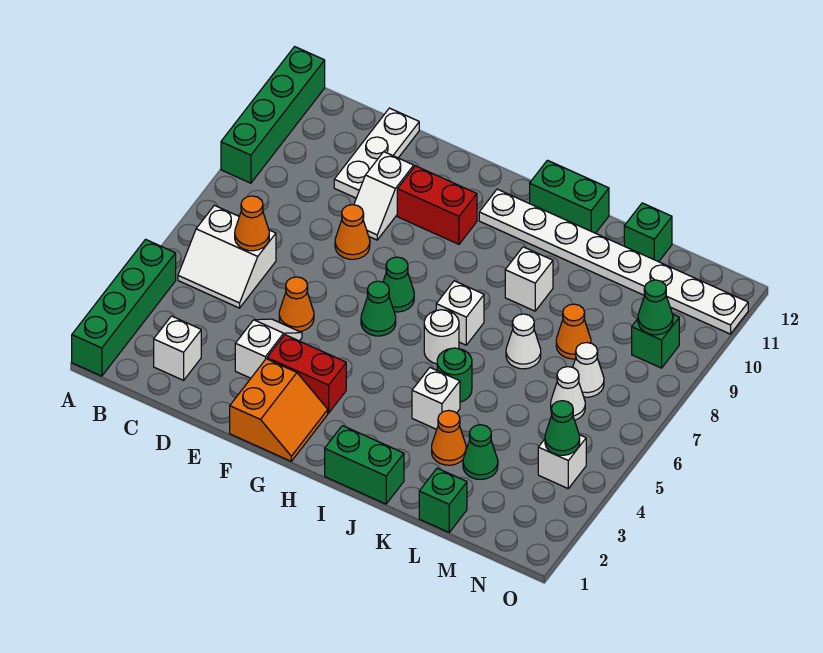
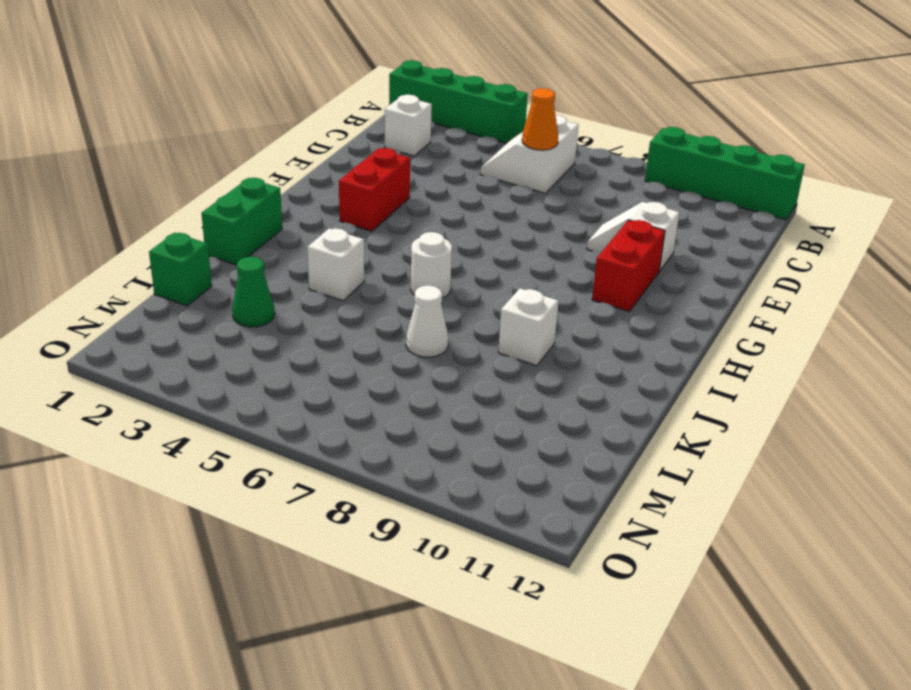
none -> white plate D10:D12 level 1
none -> white slope E3:E4 level 1 top 3
none -> orange cone E5 level 1
none -> orange cone E8 level 1

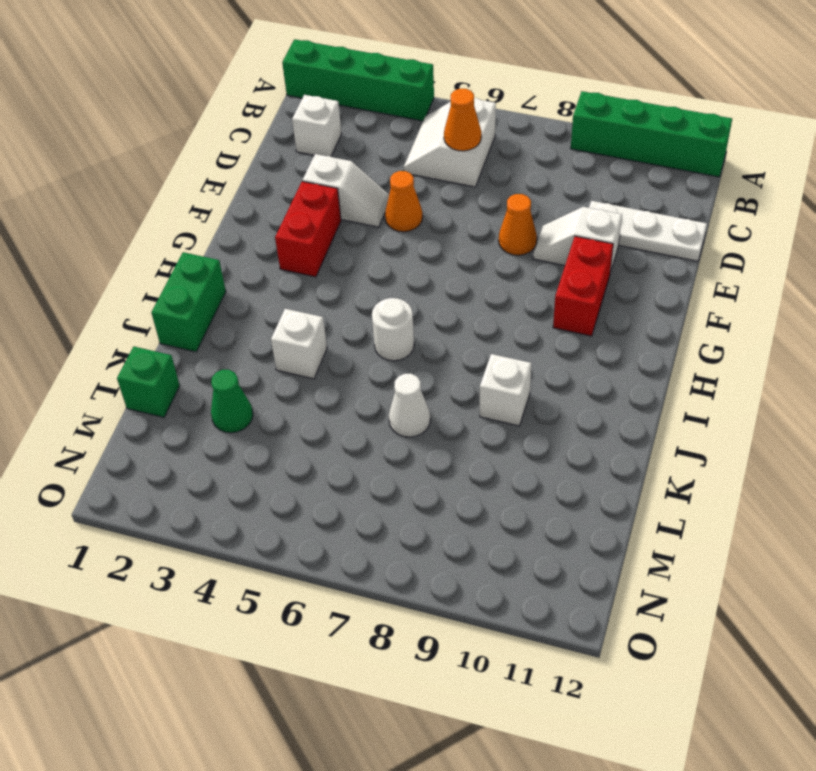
none -> orange slope F1:G2 level 1 top F
none -> green cone G6 level 1
none -> green cone G7 level 1
none -> white plate H11:O11 level 1

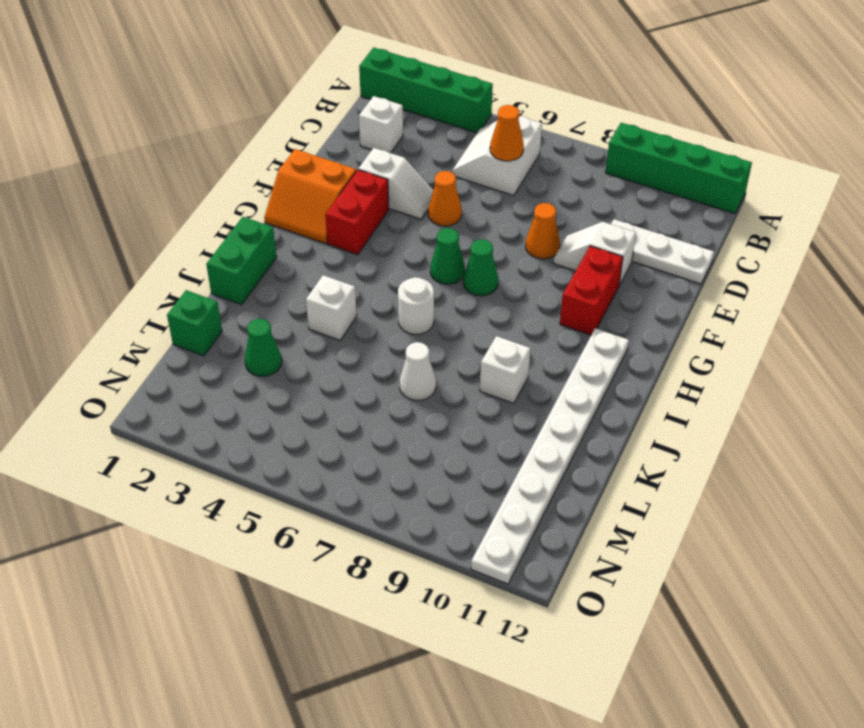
none -> white brick I7 level 1
none -> green brick I12:J12 level 1
none -> green round brick J5 level 1
none -> orange cone K3 level 1

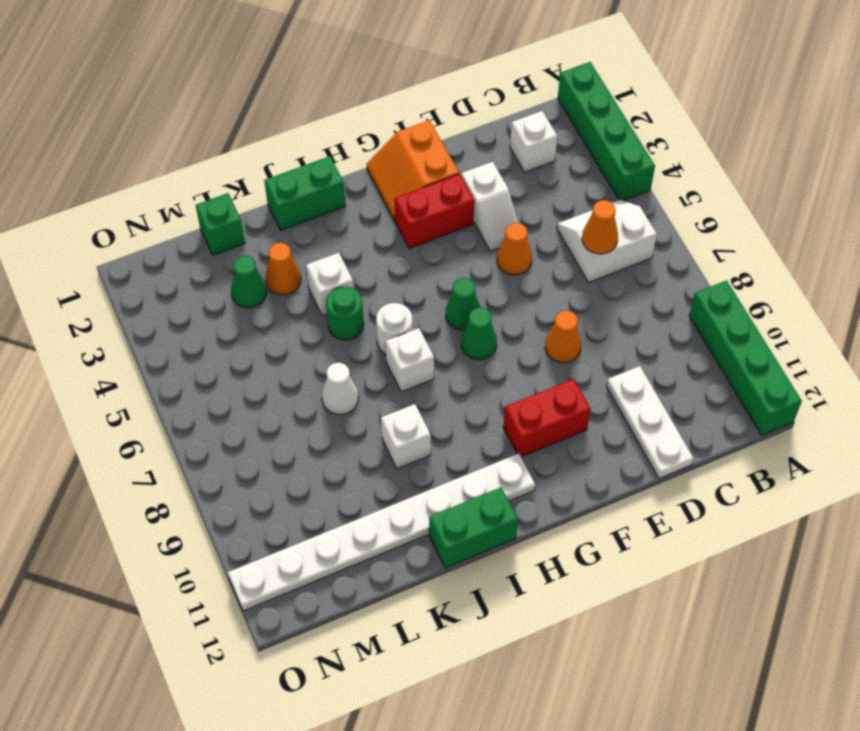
none -> white slope E9:E10 level 1 top 10
none -> orange cone L8 level 1
none -> green brick L12 level 1
none -> white cone M6 level 1

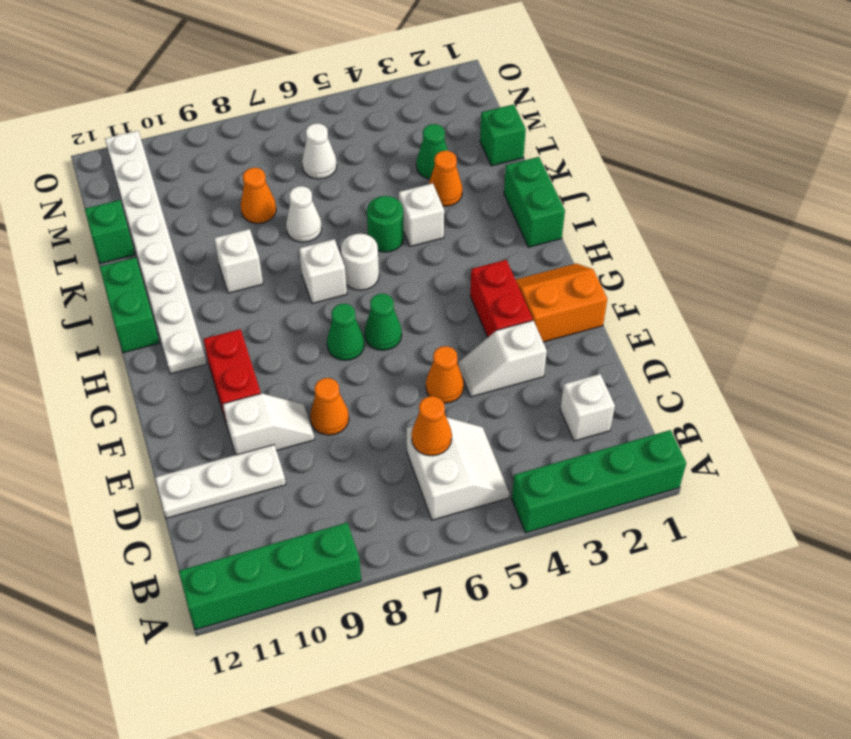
none -> white cone M7 level 1
none -> white brick N4 level 1
none -> green brick N9 level 1
none -> green cone N4 level 2

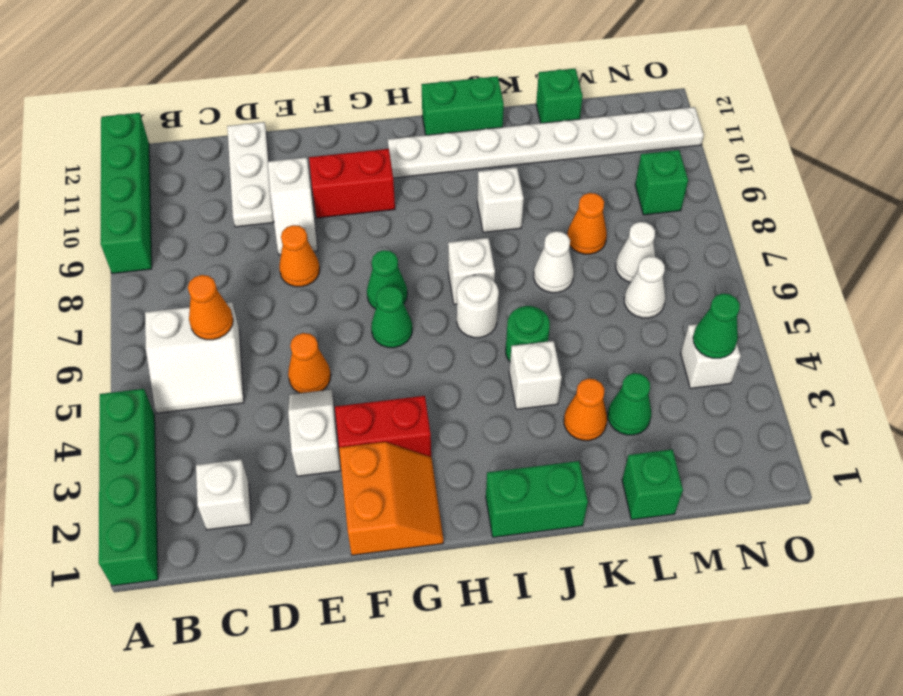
none -> green cone N9 level 2

